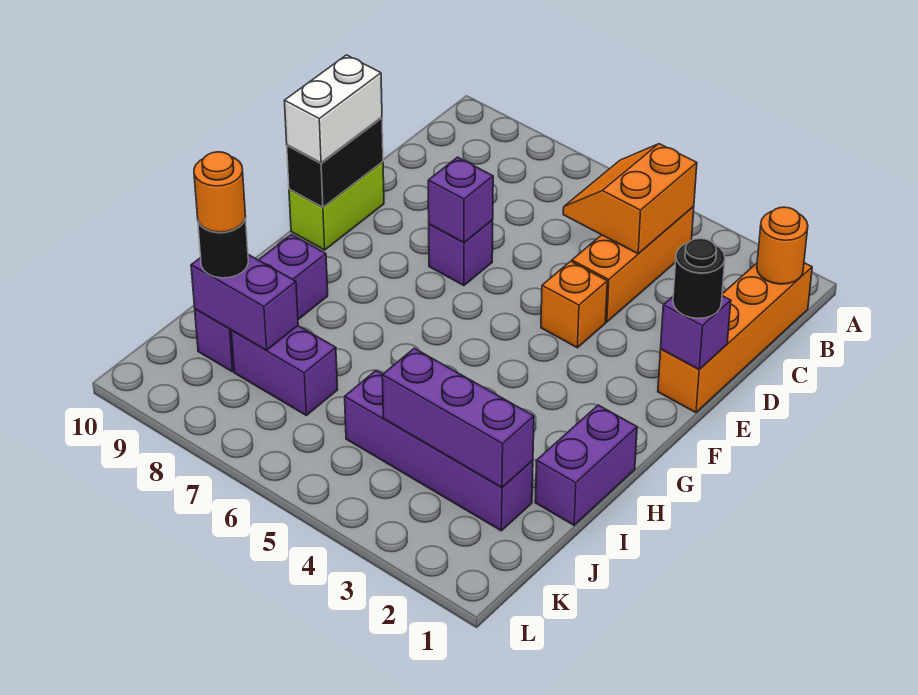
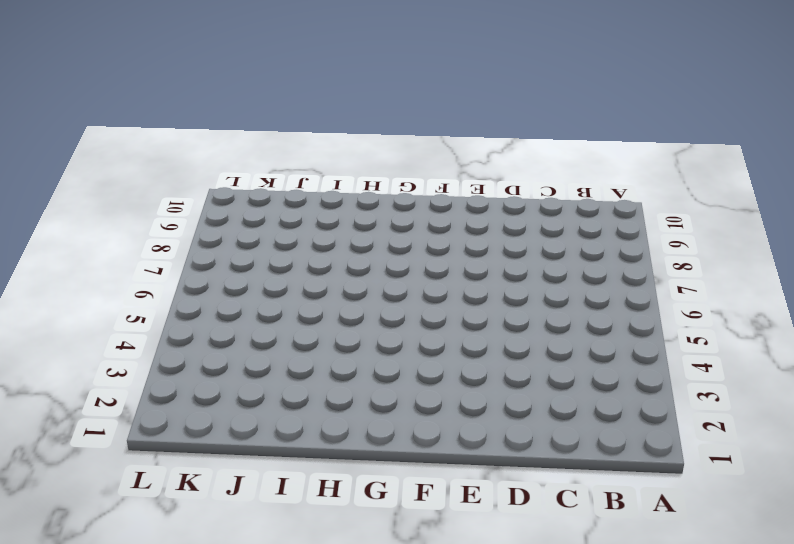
none -> orange brick B1:E1 level 1
none -> orange brick B4:D4 level 1
none -> orange brick E4 level 1

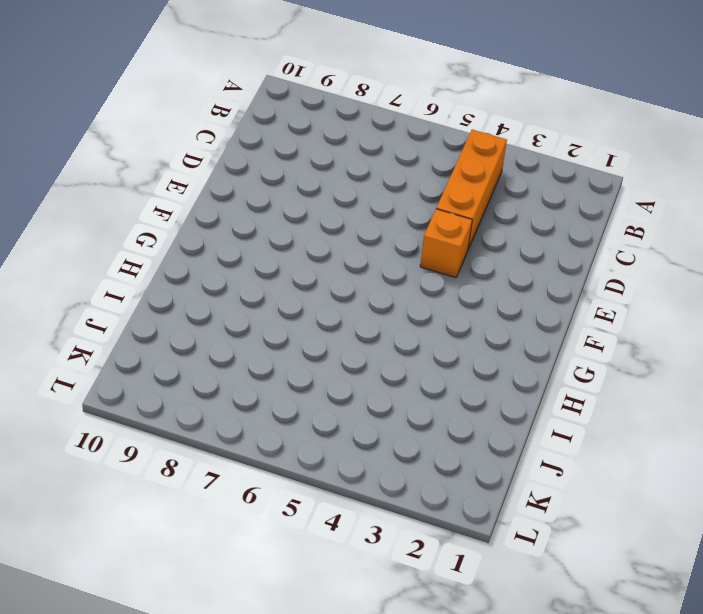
none -> orange brick B1:E1 level 1
none -> purple brick E7 level 1
none -> lime brick E10:F10 level 1

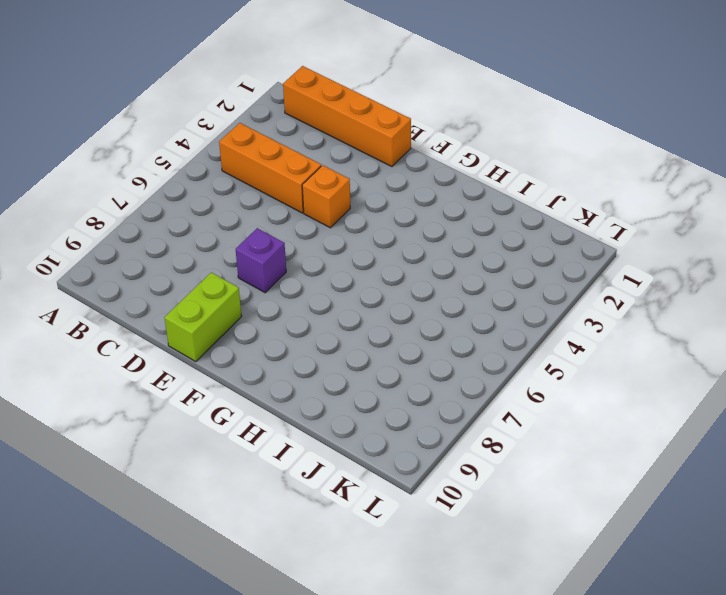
lime brick E9:E10 level 1 -> lime brick E10:F10 level 1
none -> purple brick H1:I1 level 1
none -> purple brick H9:J9 level 1
none -> purple brick J2:J5 level 1

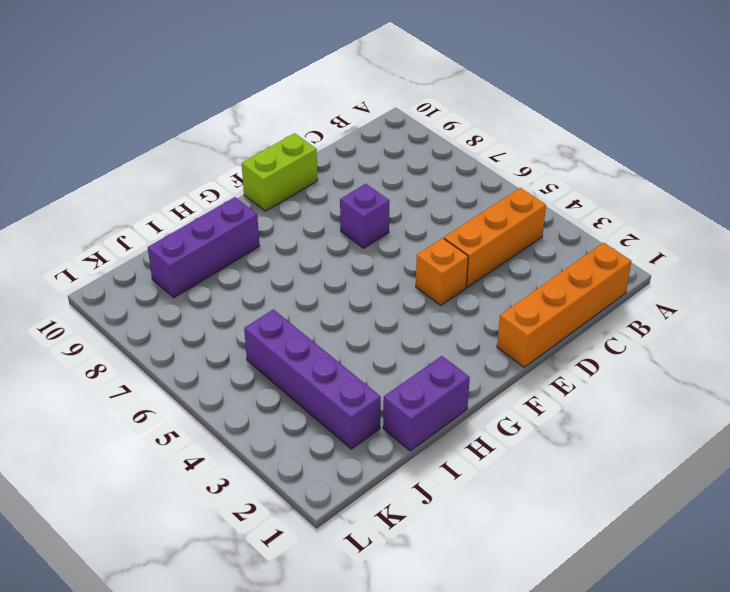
none -> purple brick J7:J8 level 1
none -> orange round brick B1 level 2
none -> orange slope B4:C5 level 2 top 4

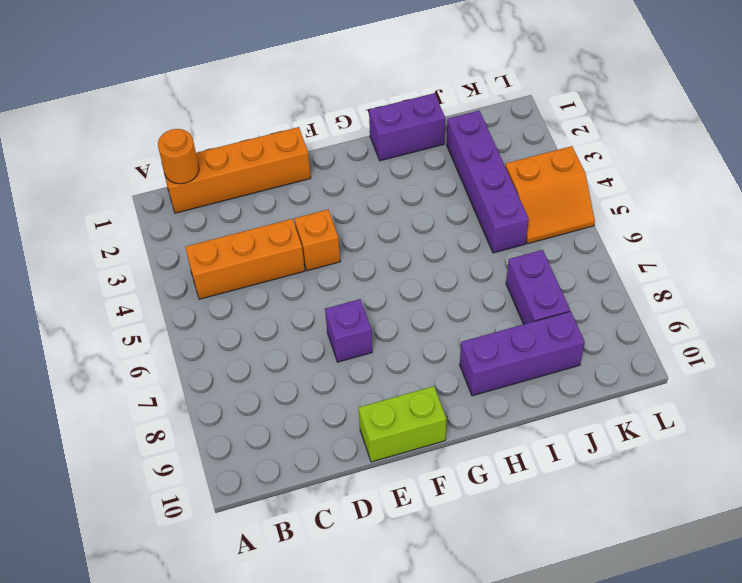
orange slope K4:L5 level 1 top 4 -> orange slope B4:C5 level 2 top 4
none -> purple brick E1 level 2
none -> purple brick E7 level 2
none -> black brick E10:F10 level 2

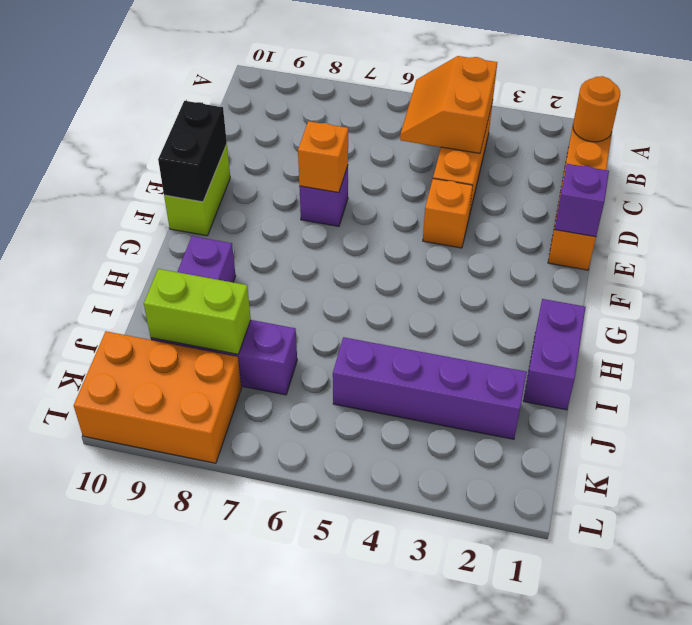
orange brick E7 level 2 -> purple brick E7 level 2
lime brick J8:J9 level 2 -> purple brick J8:J9 level 2
orange brick K8:L10 level 1 -> none
none -> purple brick J2:J4 level 2
none -> black round brick E1 level 3
none -> white brick E10:F10 level 3

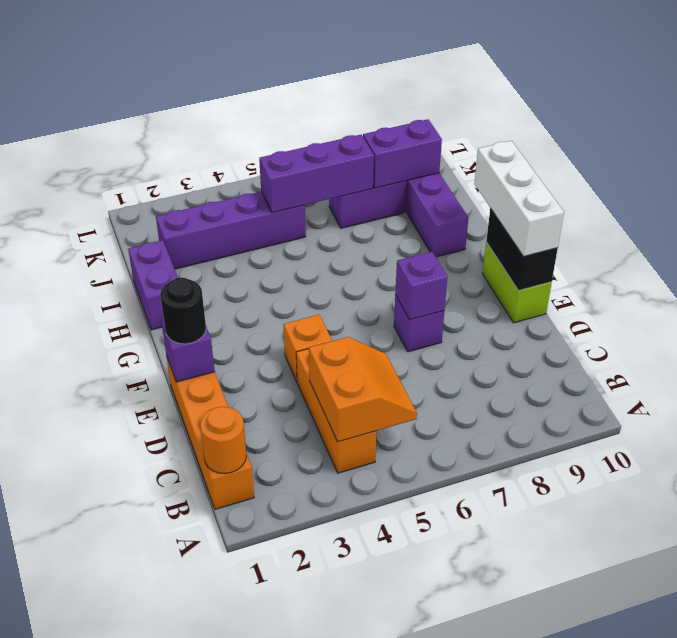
white brick E10:G10 level 3 -> white brick E10:F10 level 3
purple brick J5:J7 level 2 -> purple brick J2:J4 level 2
none -> black round brick J9 level 3
none -> orange round brick J9 level 4

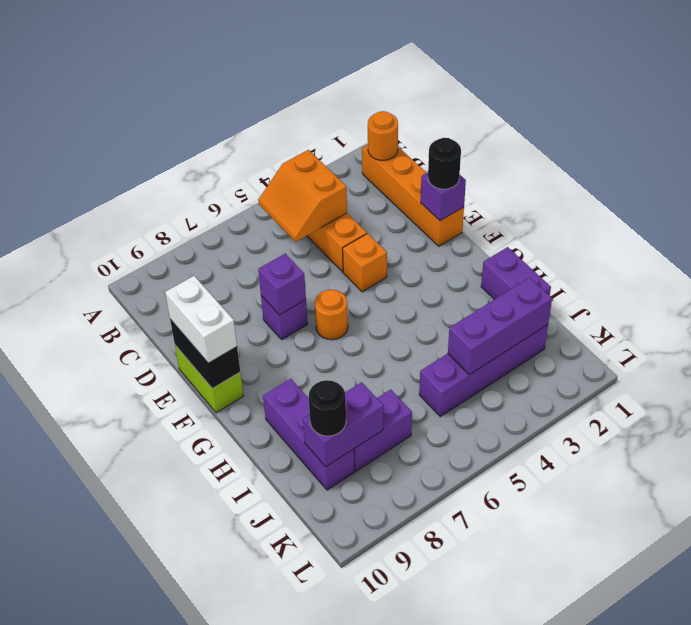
orange round brick F6 level 1 -> orange round brick J9 level 4

